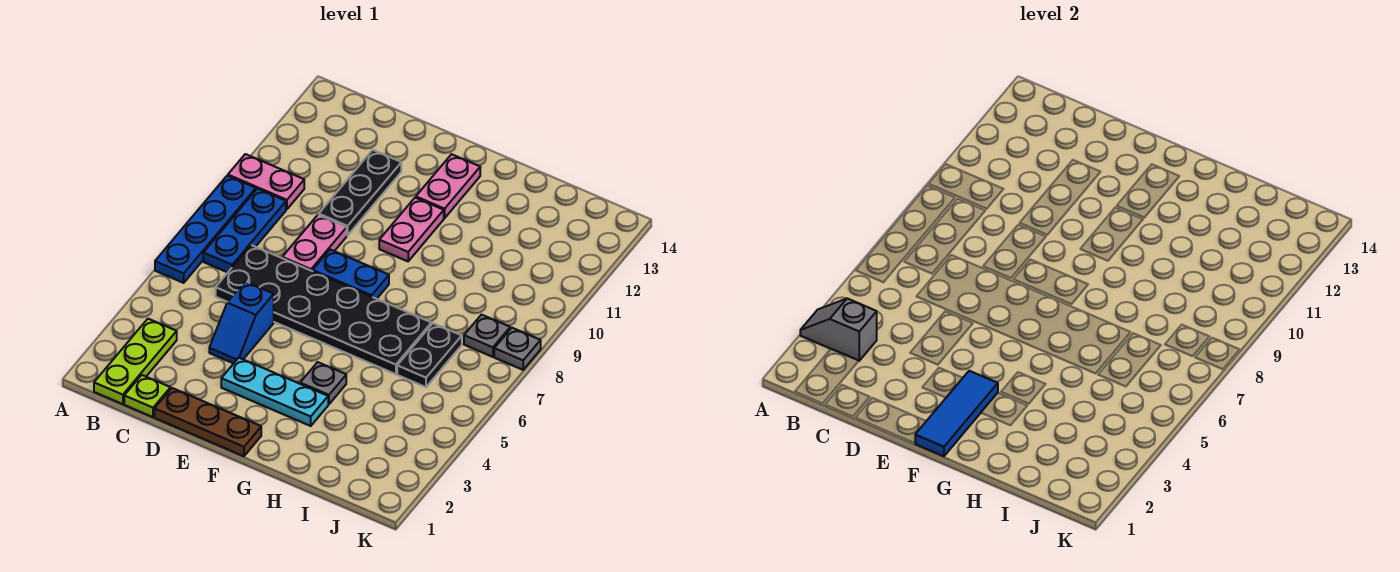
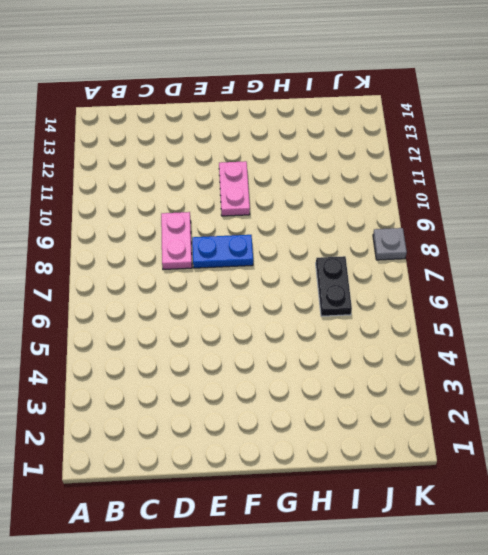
none -> blue plate A6:A9 level 1
none -> pink plate A10:B10 level 1
none -> lime plate B1:B3 level 1

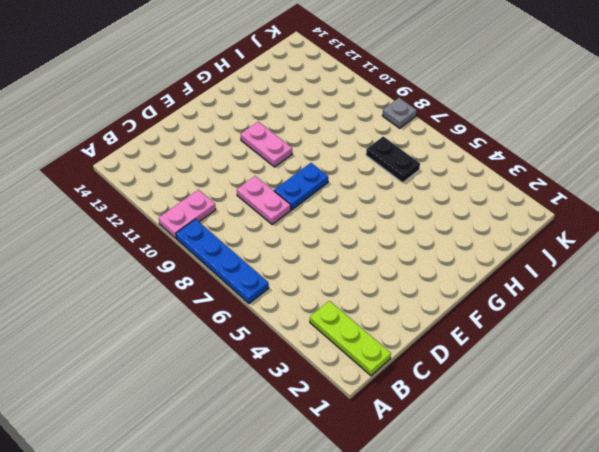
none -> blue plate B7:B9 level 1
none -> lime plate C1 level 1
none -> black plate C6:H7 level 1

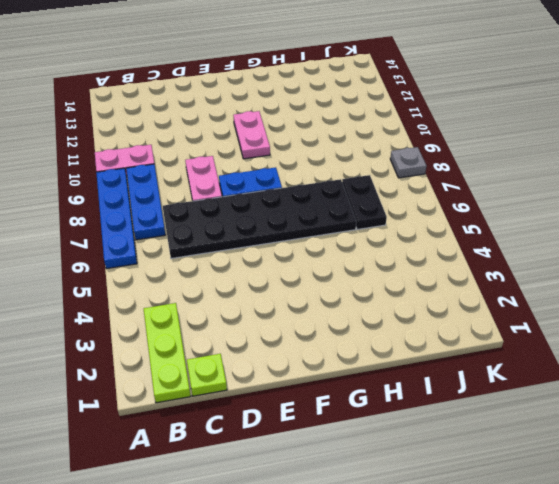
none -> brown plate D1:F1 level 1
none -> blue slope D4:D5 level 1 top 5
none -> black plate D10:D12 level 1

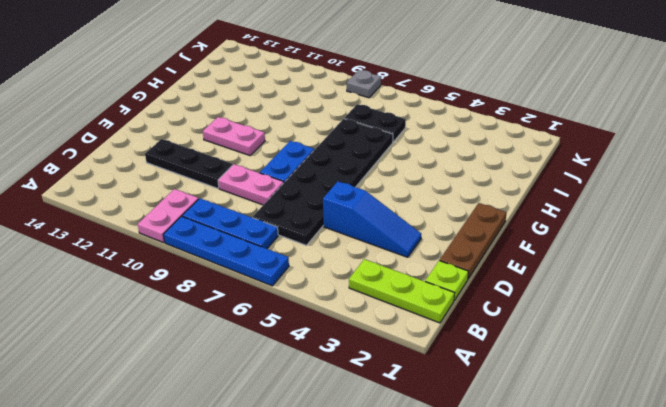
blue slope D3:D5 level 1 top 5 -> blue slope D4:D5 level 1 top 5
none -> cyan plate E3:G3 level 1
none -> pink plate F12:F13 level 1
none -> grey plate G4 level 1

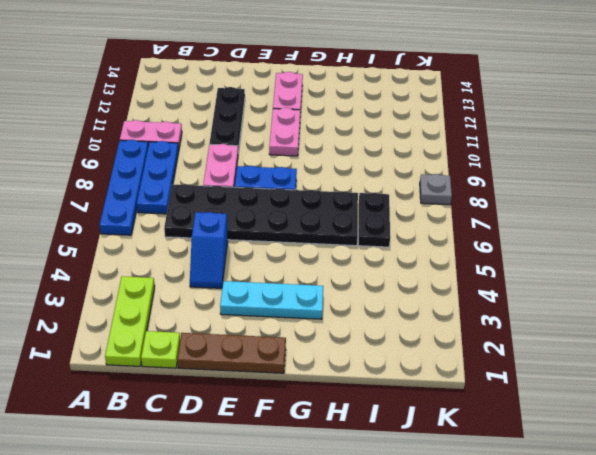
none -> grey plate G4 level 1
none -> grey plate J8 level 1
none -> grey slope A3:B3 level 2 top B

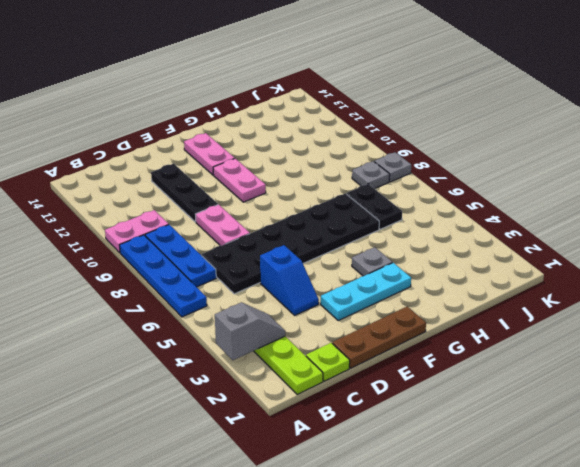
grey slope A3:B3 level 2 top A -> grey slope A3:B3 level 2 top B
none -> blue plate E8:F8 level 1
none -> blue tile F1:F3 level 2

